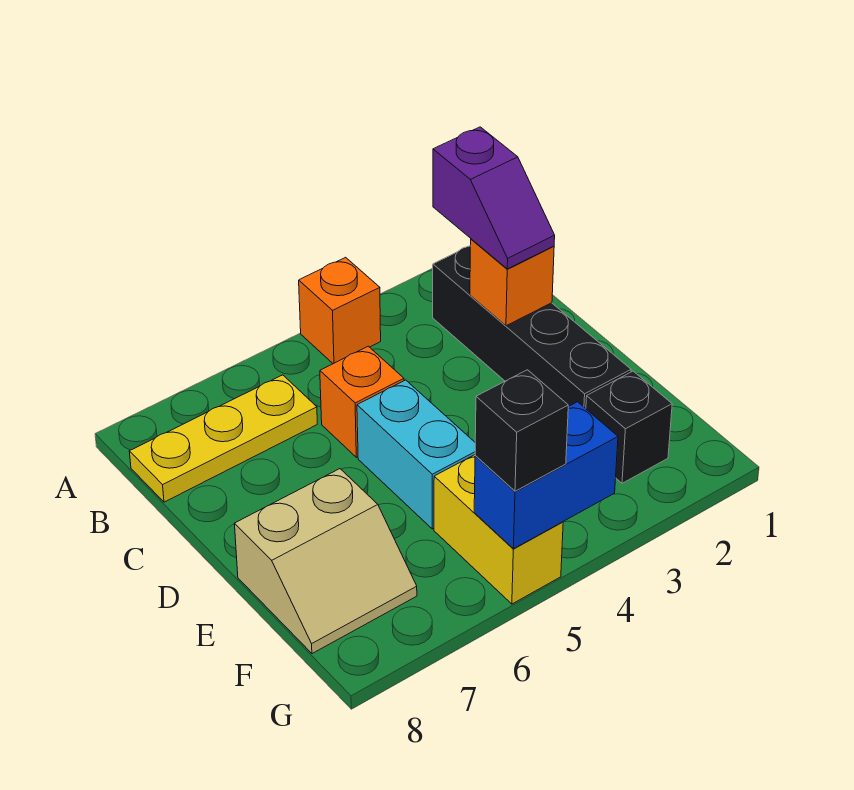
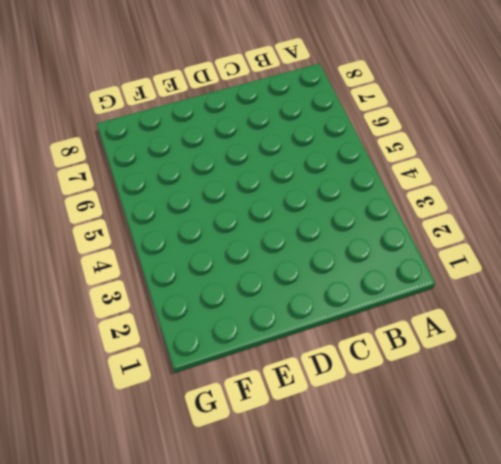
none -> orange brick A4 level 1
none -> black brick B2:E2 level 1
none -> yellow plate B6:B8 level 1

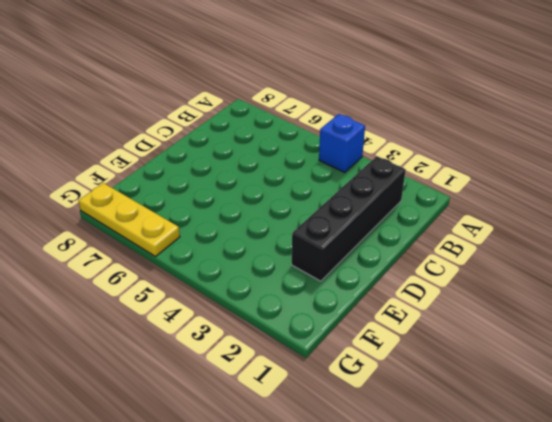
blue brick A4 level 1 -> orange brick A4 level 1
yellow plate G6:G8 level 1 -> yellow plate B6:B8 level 1
none -> orange brick C5 level 1
none -> cyan brick D5:E5 level 1
none -> tan slope E7:F8 level 1 top E

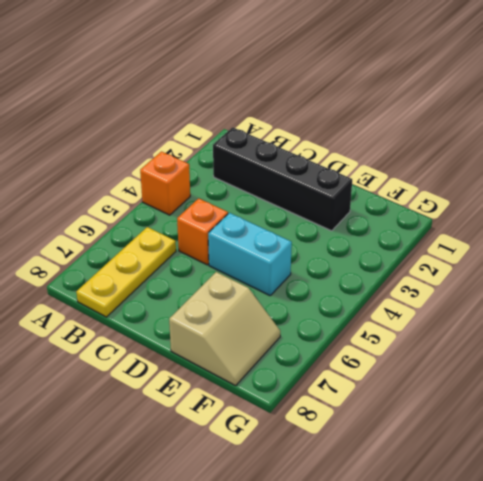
none -> black brick F2 level 1
none -> yellow brick F5:G5 level 1
none -> orange brick C2 level 2

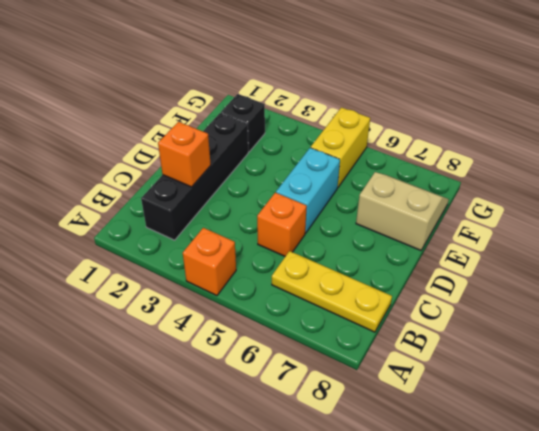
none -> blue brick G4:G5 level 2
none -> purple slope B2:C2 level 3 top B
none -> black brick G5 level 3

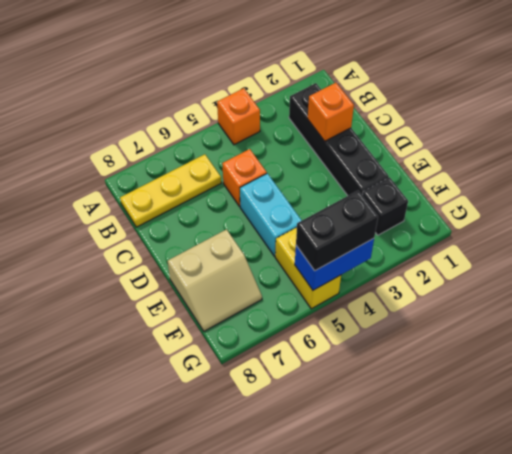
black brick G4:G5 level 3 -> black brick G5 level 3
none -> purple slope B2:C2 level 3 top B

